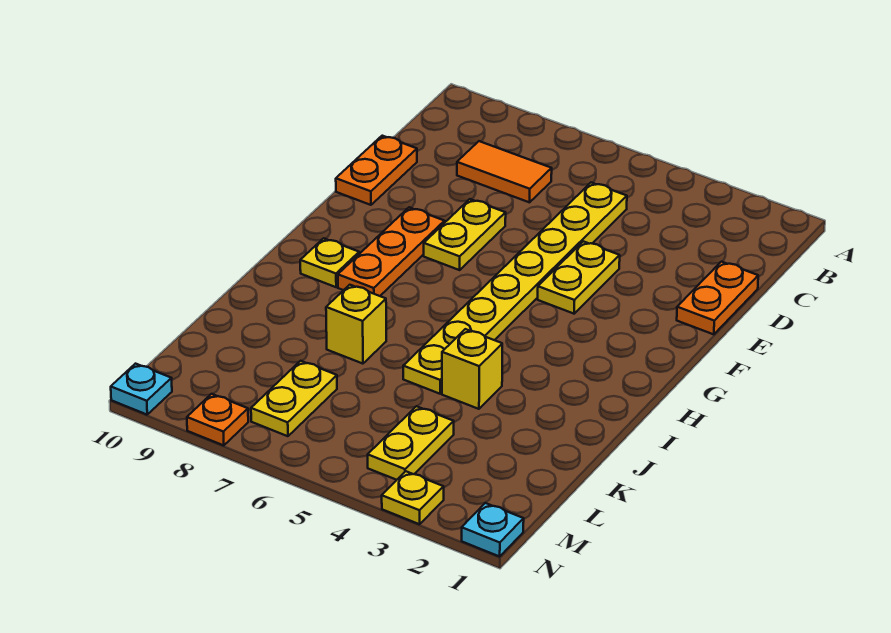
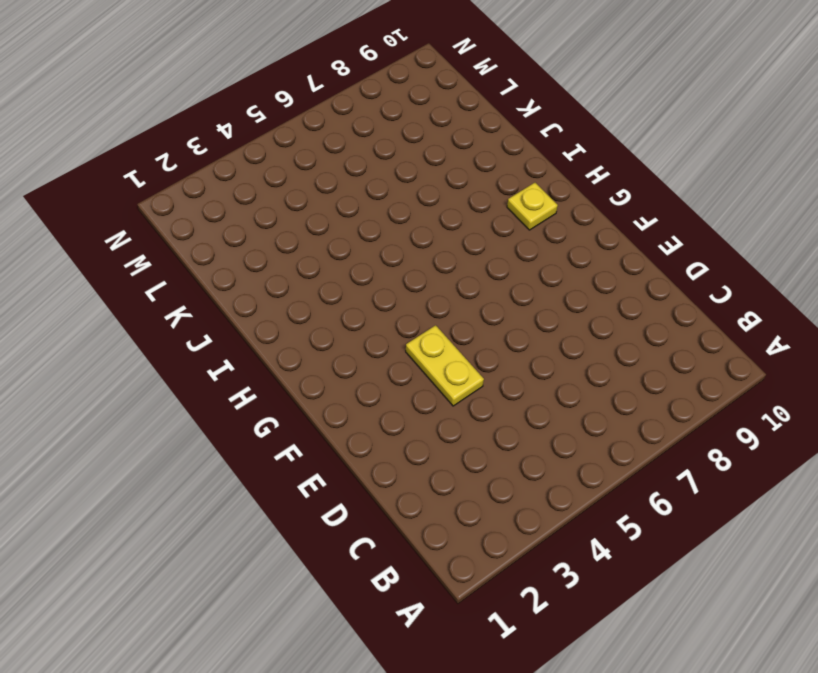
none -> yellow plate C5:J5 level 1
none -> orange tile C7:C8 level 1
none -> orange plate D1:E1 level 1

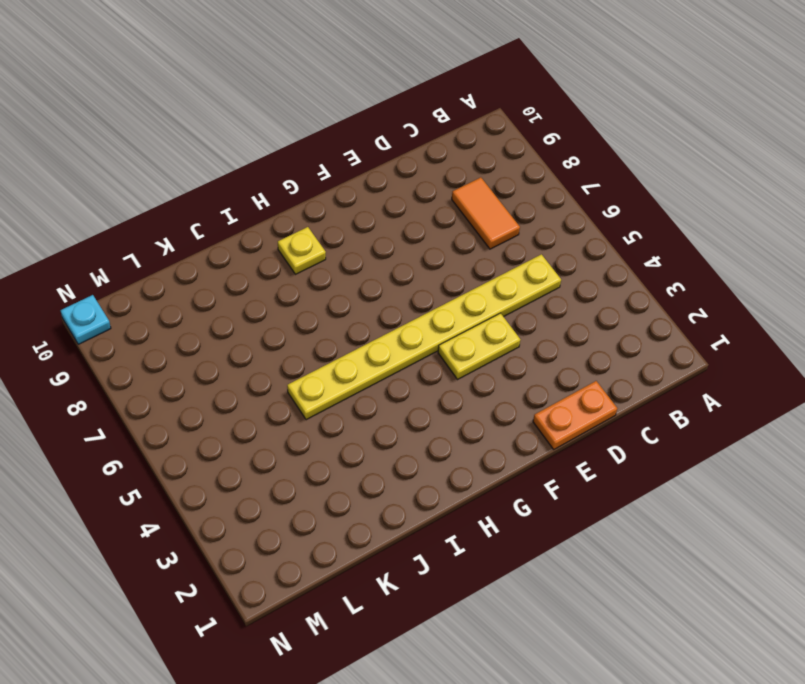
none -> orange plate D10:E10 level 1
none -> yellow plate E7:F7 level 1
none -> orange plate F8:H8 level 1

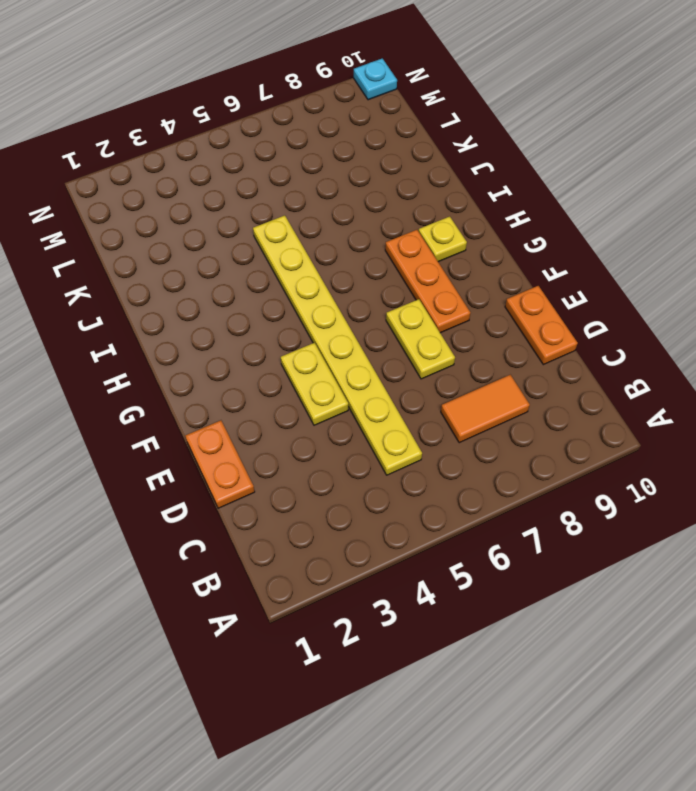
none -> yellow brick J4 level 1
none -> yellow brick J7 level 1
none -> yellow plate L4:M4 level 1

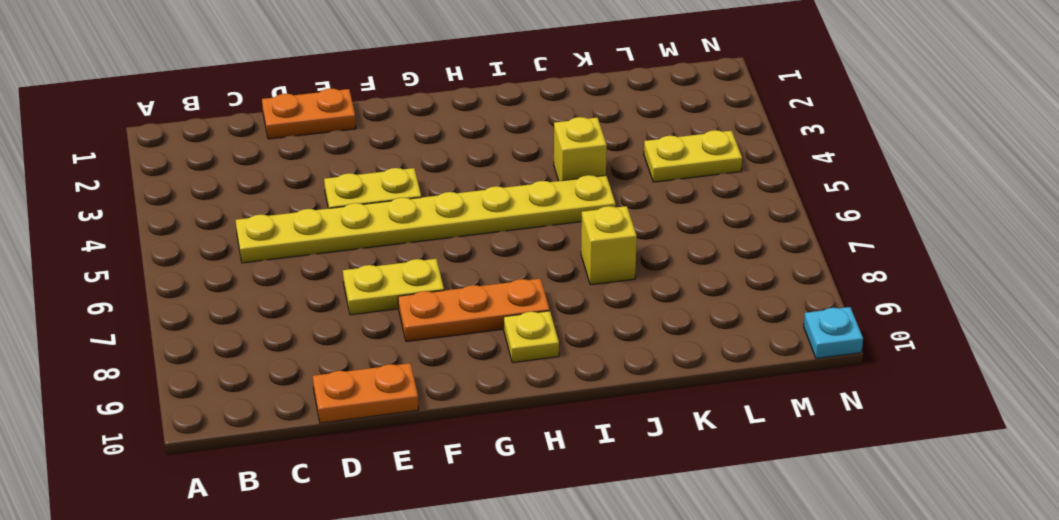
none -> orange tile C7:C8 level 1
none -> yellow plate L7:M7 level 1
none -> cyan plate N1 level 1

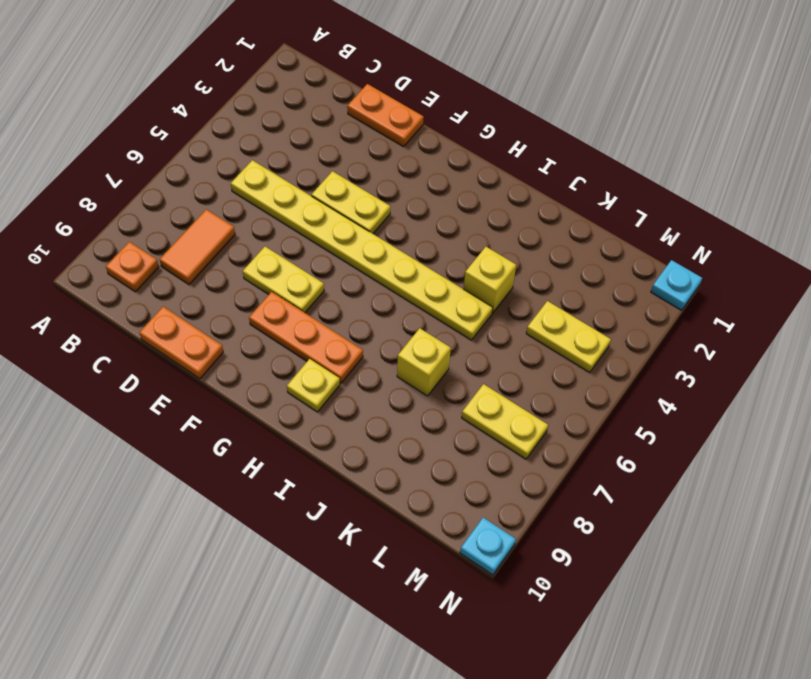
orange plate B9 level 1 -> orange plate N8 level 1
none -> yellow plate N3 level 1

